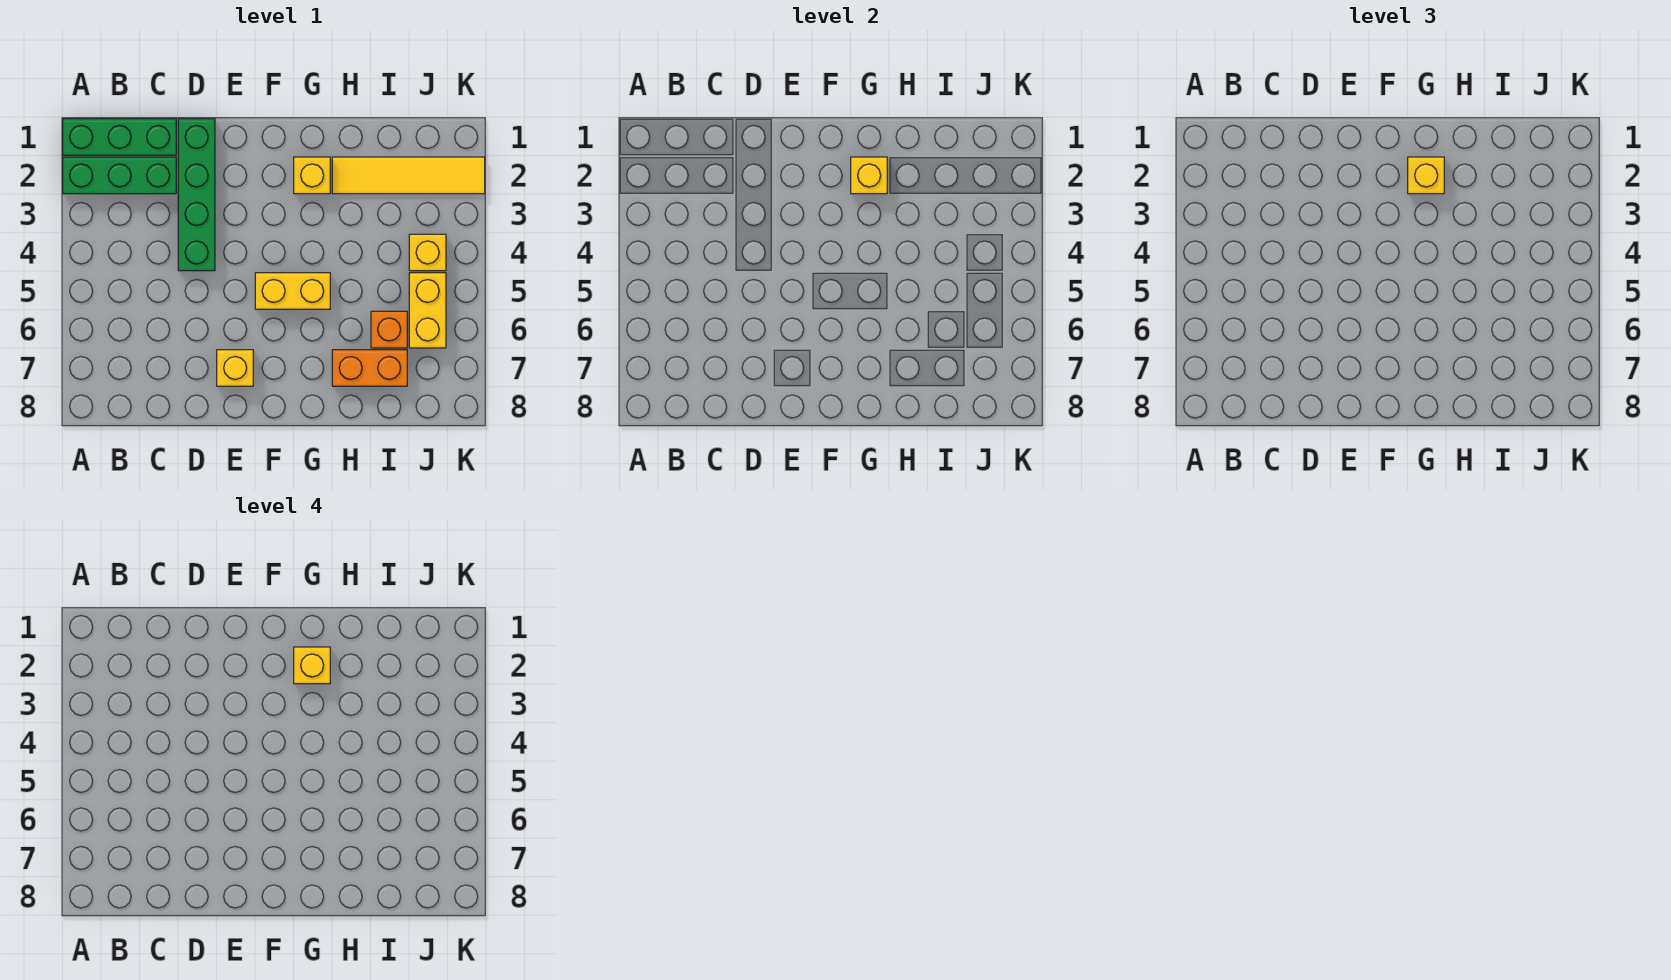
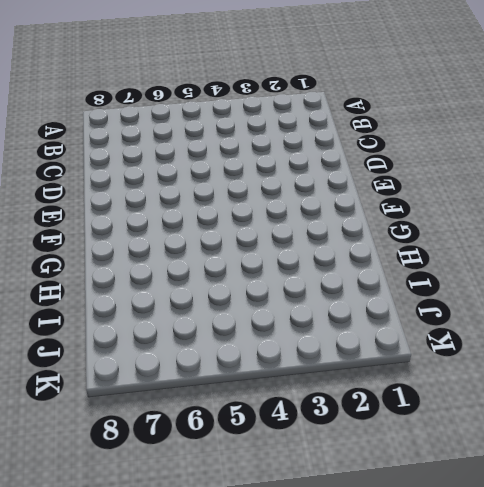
none -> green brick A1:C1 level 1
none -> green brick A2:C2 level 1
none -> green brick D1:D4 level 1

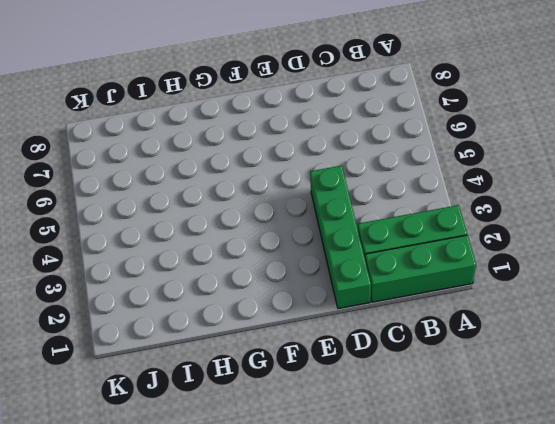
none -> yellow brick E7 level 1
none -> yellow brick F5:G5 level 1
none -> yellow brick G2 level 1

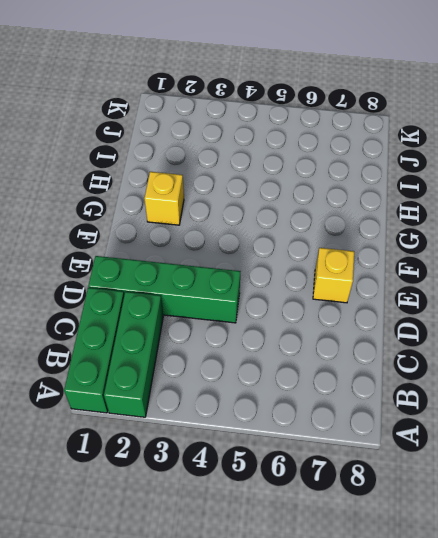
none -> yellow brick F5:G5 level 1
none -> yellow tile H2:K2 level 1
none -> orange brick H7:I7 level 1

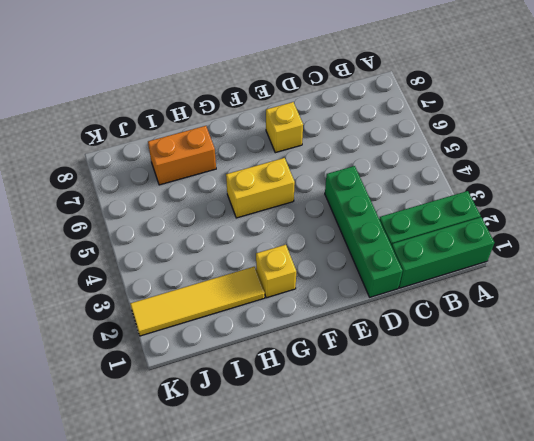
none -> orange brick I6 level 1
none -> yellow brick J4 level 1
none -> yellow brick J5:J6 level 1

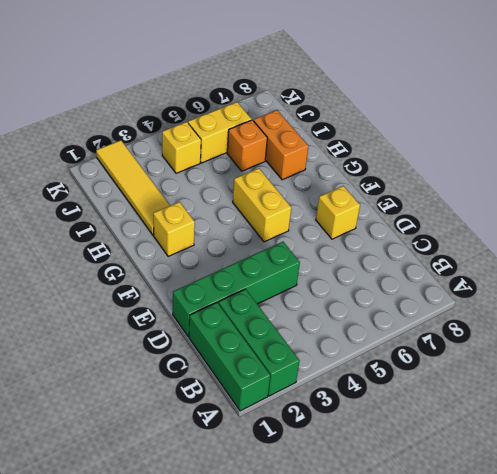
none -> yellow brick G2 level 2
none -> yellow brick G2 level 3
none -> yellow brick G2 level 4

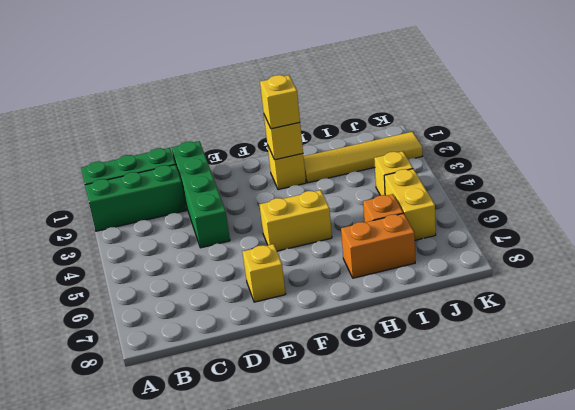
none -> yellow brick G2 level 4

